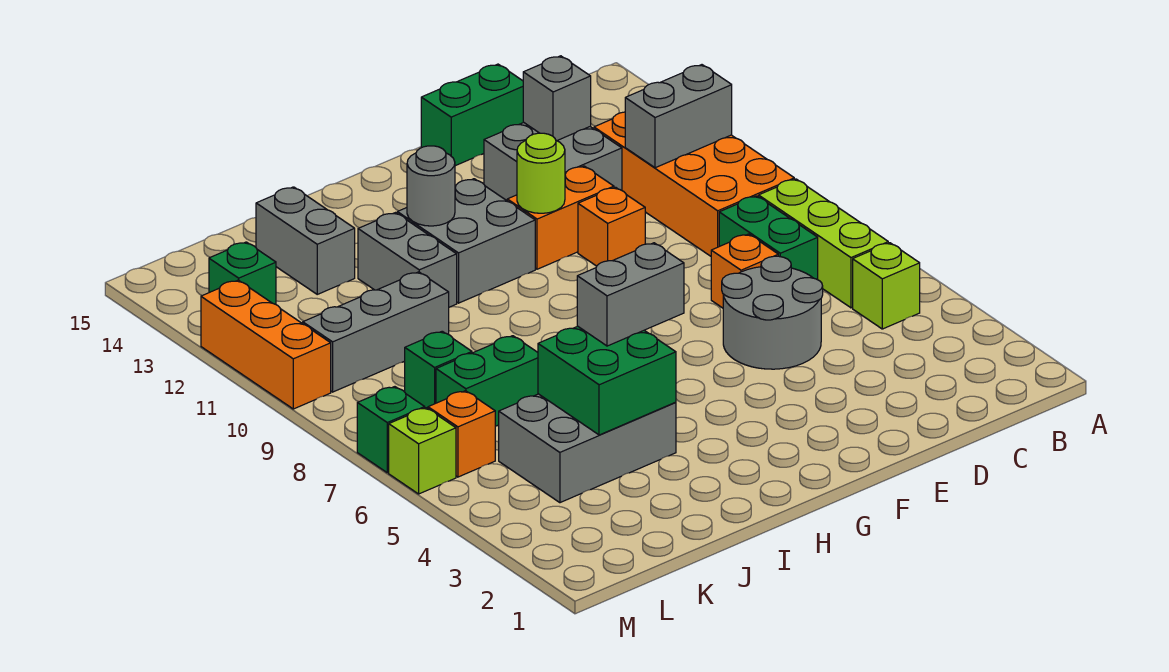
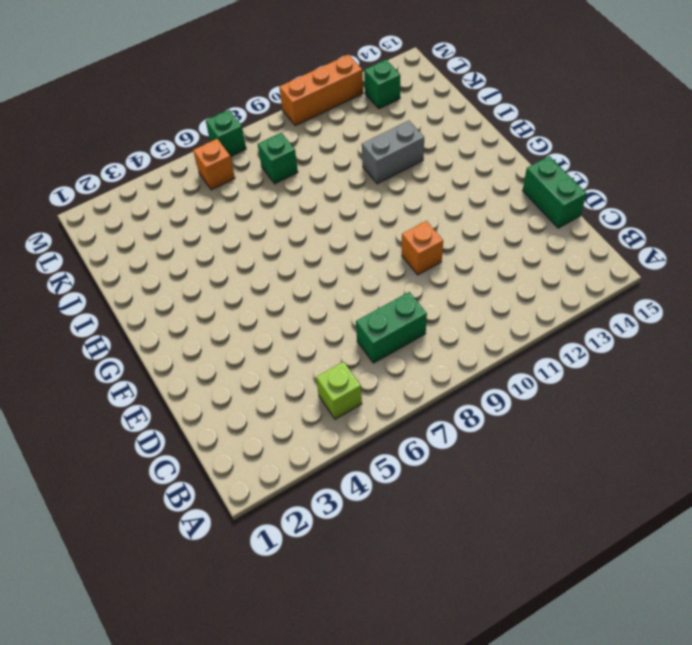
none -> lime brick B6:B8 level 1
none -> orange brick B9:C12 level 1
none -> grey round brick D5:E6 level 1

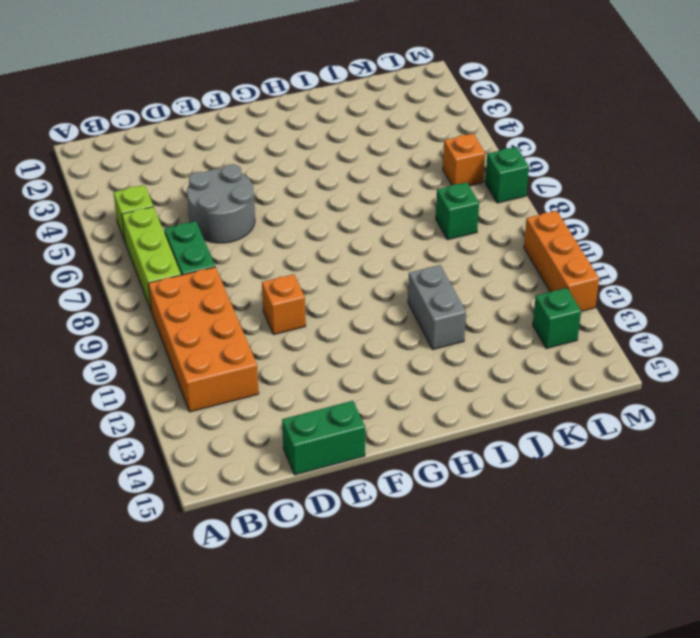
none -> orange brick D7 level 1
none -> grey brick D12:E13 level 1
none -> orange brick E11:F11 level 1

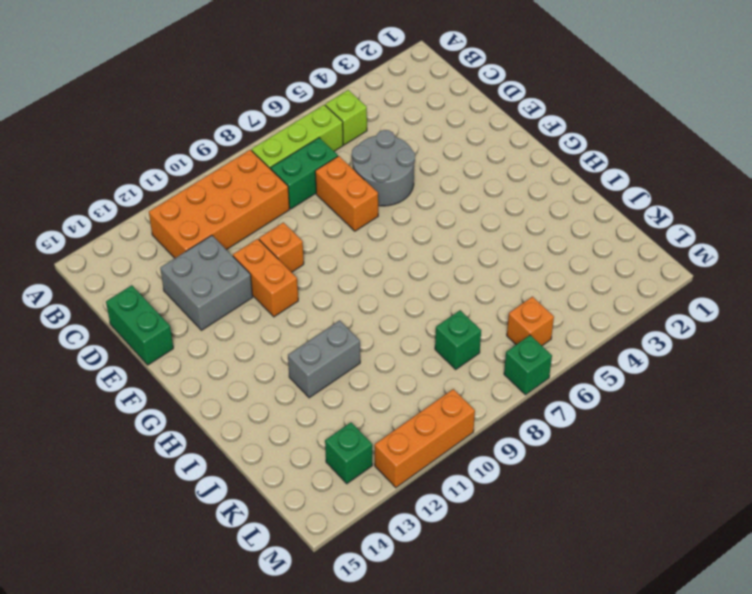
orange brick D7:E7 level 1 -> orange brick D7 level 1
none -> grey brick G11:H12 level 1
none -> grey brick I4:K5 level 1
none -> green brick J7:K7 level 1

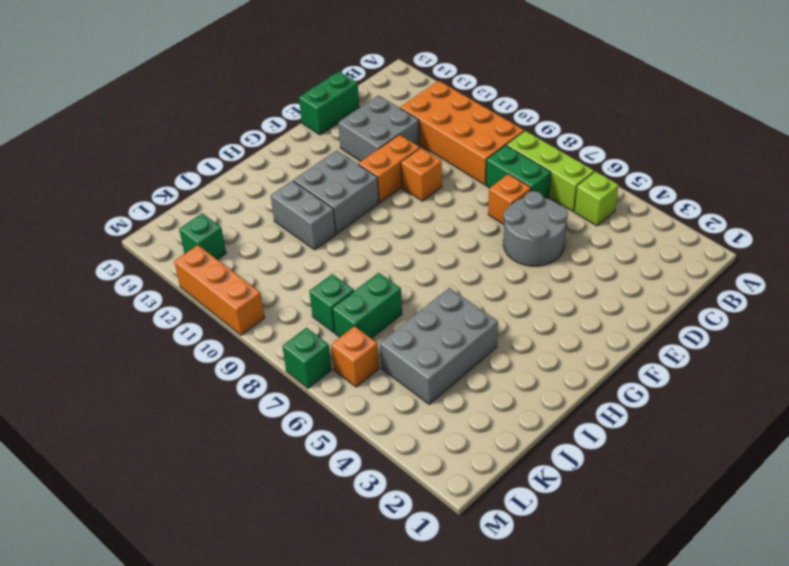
none -> grey brick J10:L10 level 1
none -> grey brick J13:J14 level 1
none -> lime brick M6 level 1

